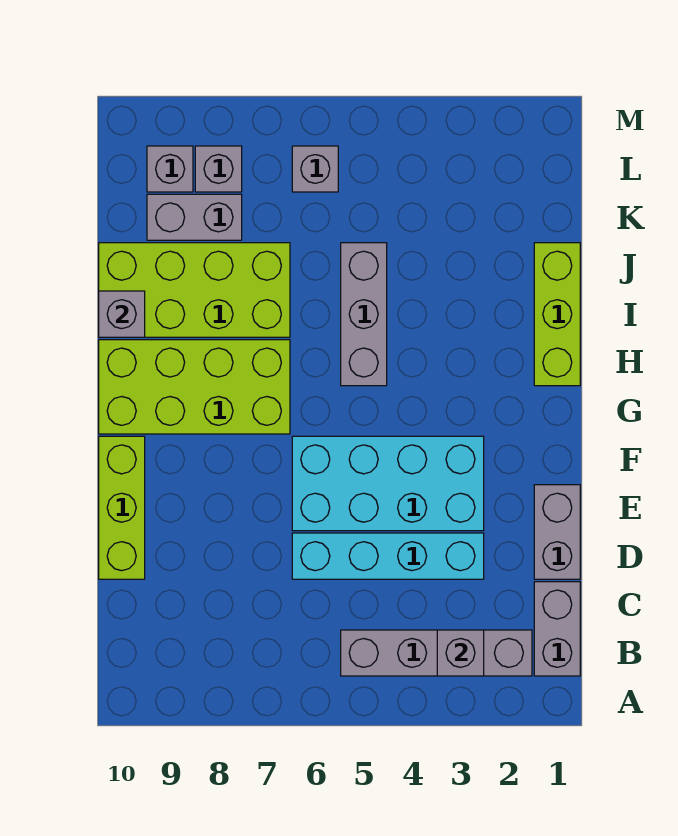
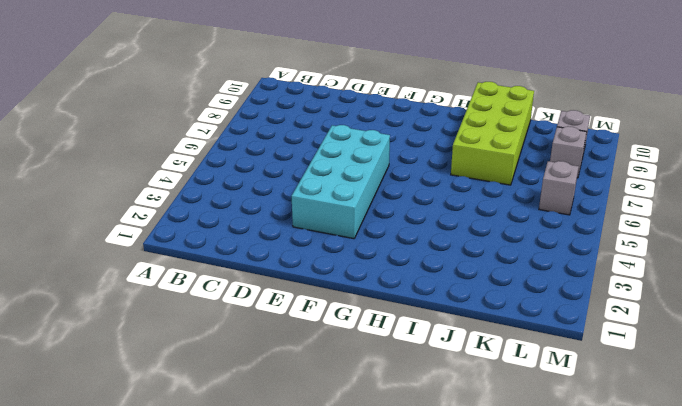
none -> grey brick B1:C1 level 1
none -> grey brick B2:B5 level 1
none -> grey brick D1:E1 level 1

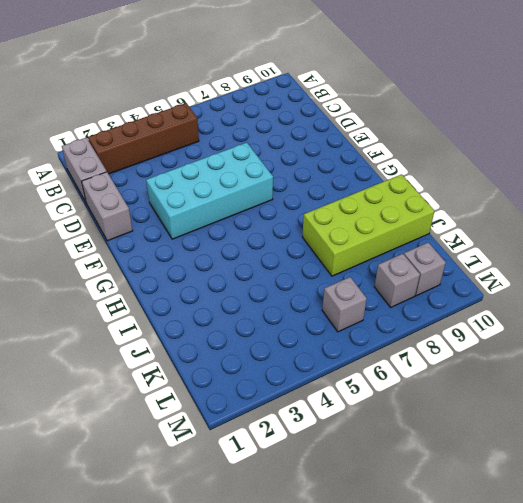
brown brick B2:B5 level 1 -> grey brick B2:B5 level 1
none -> cyan brick D3:D6 level 1
none -> lime brick D10:F10 level 1
none -> lime brick G7:H10 level 1

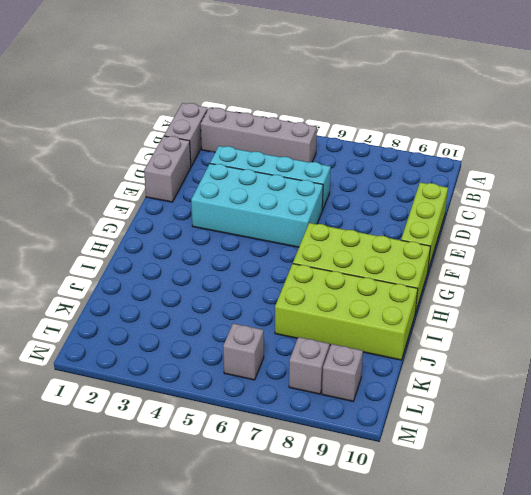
none -> lime brick H1:J1 level 1
none -> grey brick H5:J5 level 1
none -> grey brick K8:K9 level 1

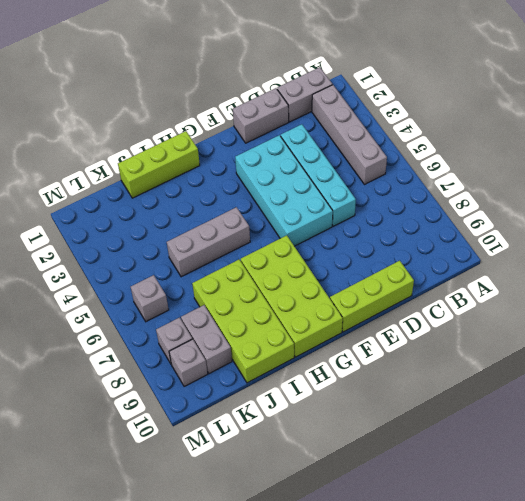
none -> grey brick B3 level 2
none -> grey brick I10 level 2

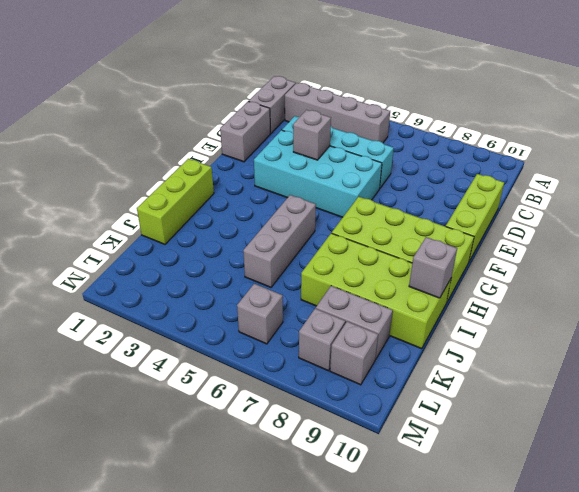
grey brick E4 level 2 -> grey brick B3 level 2

